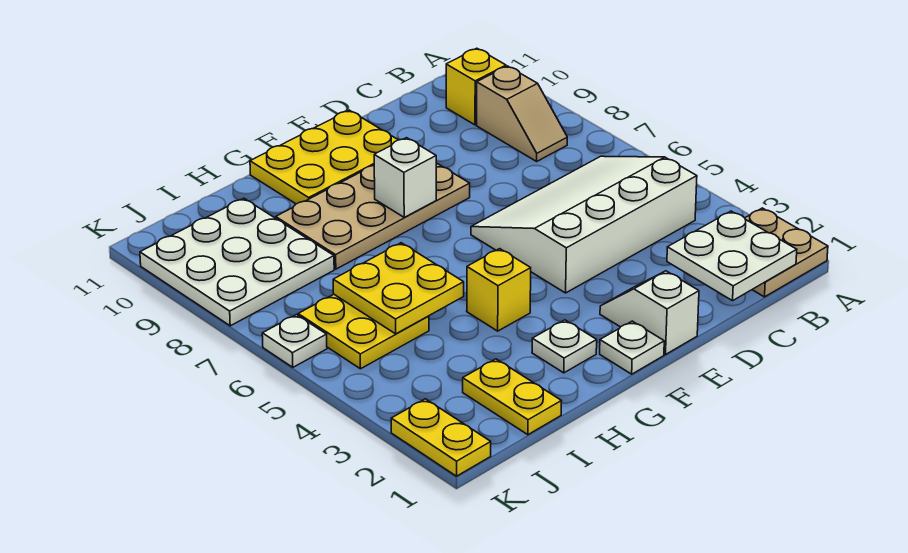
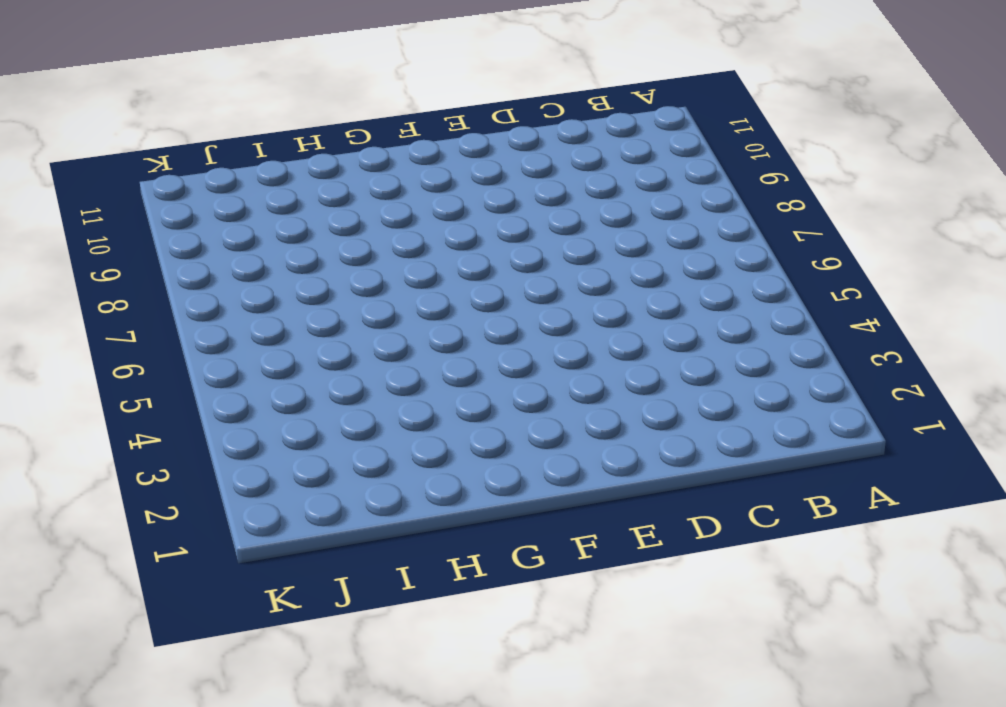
none -> tan plate A1:B2 level 1
none -> white slope B4:E6 level 1 top 4
none -> tan slope B8:B9 level 1 top 9

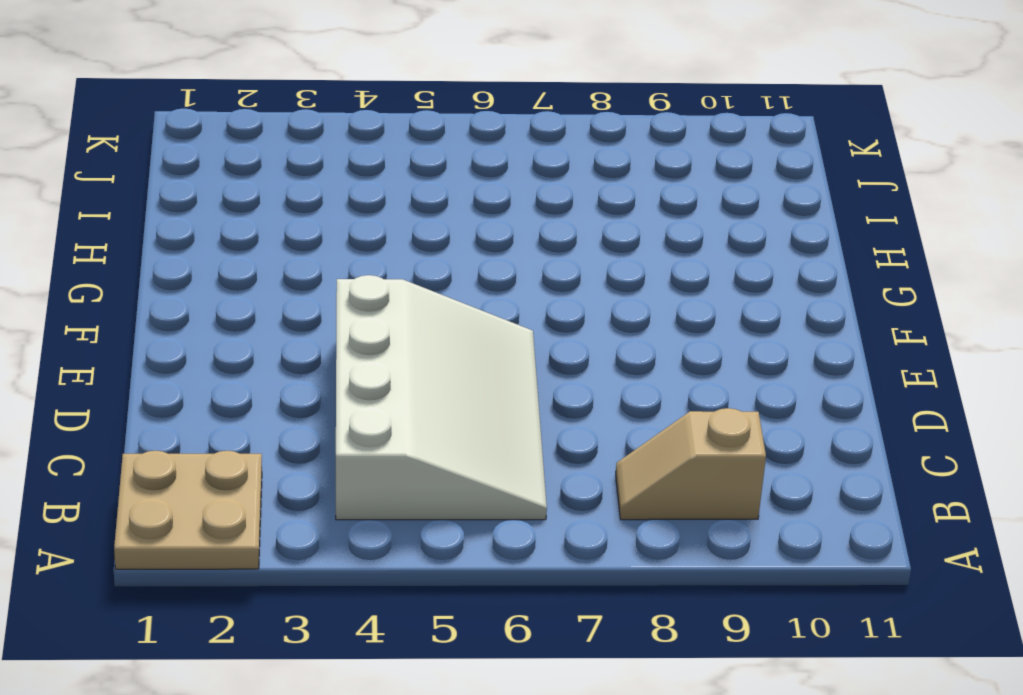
none -> yellow brick B10 level 1
none -> white slope E1:E2 level 1 top 1
none -> tan plate E8:H9 level 1

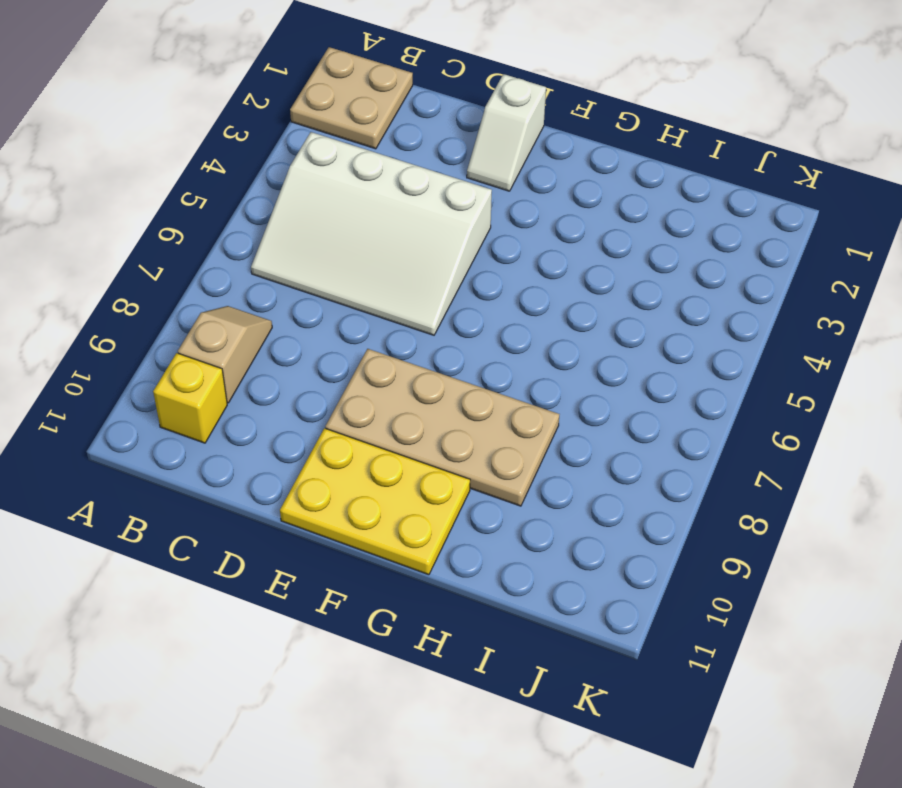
none -> white plate F1 level 1
none -> white plate G2 level 1
none -> yellow brick G4 level 1

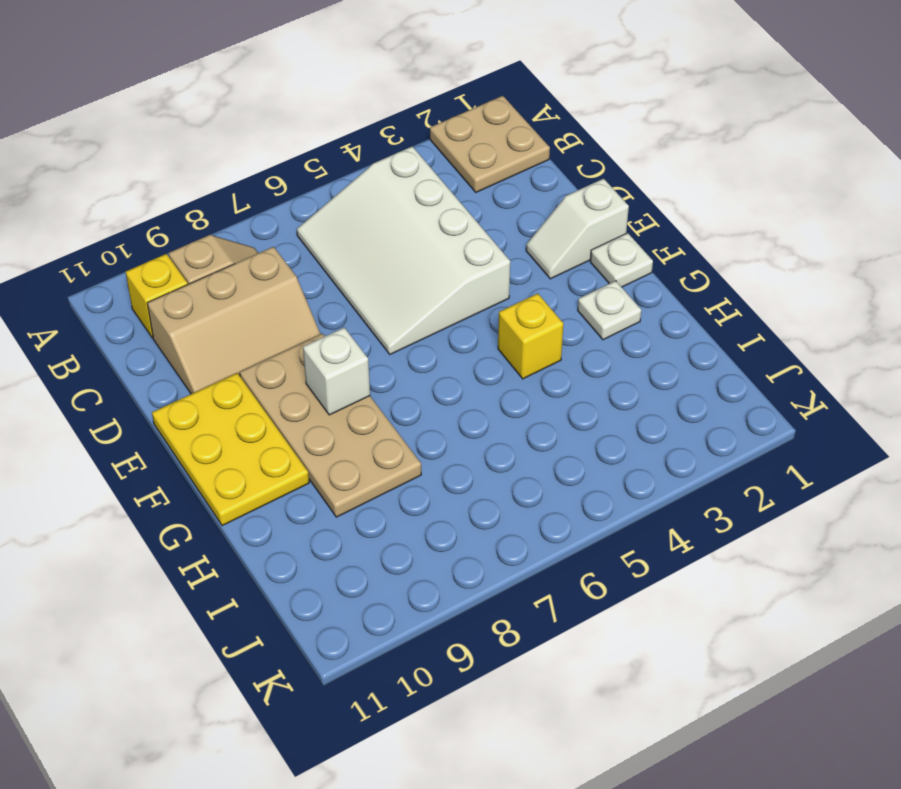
tan slope C8:D10 level 1 top C -> none
none -> yellow plate I1:I2 level 1
none -> yellow plate I5:J6 level 1
none -> white plate I8:K10 level 1

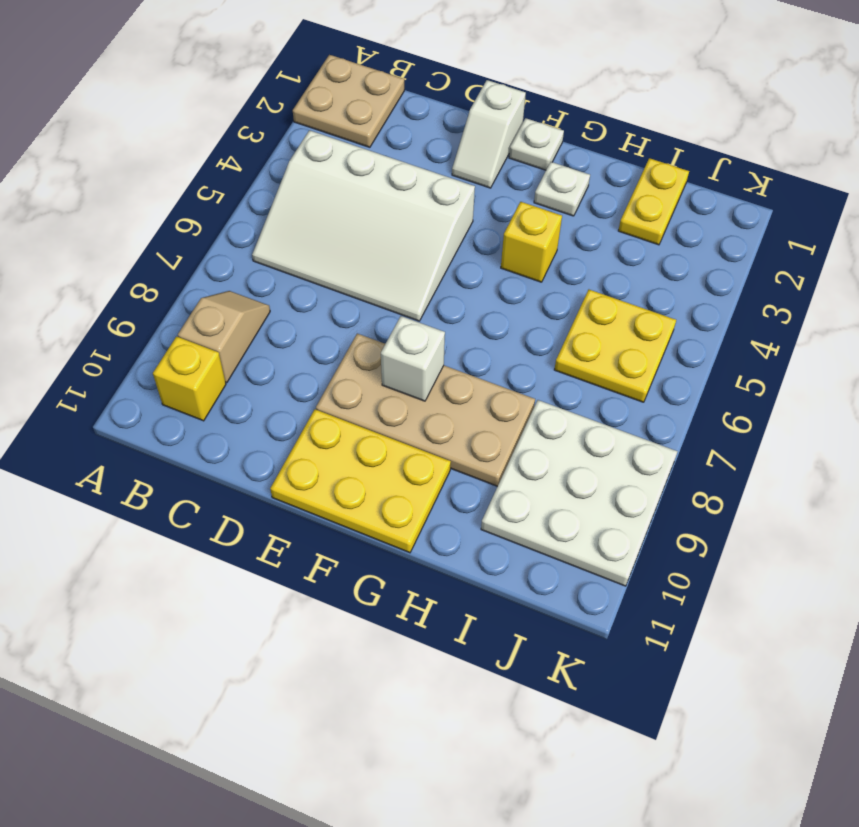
none -> yellow plate K1:K2 level 1
none -> white plate K6 level 1
none -> white plate B1:C2 level 2

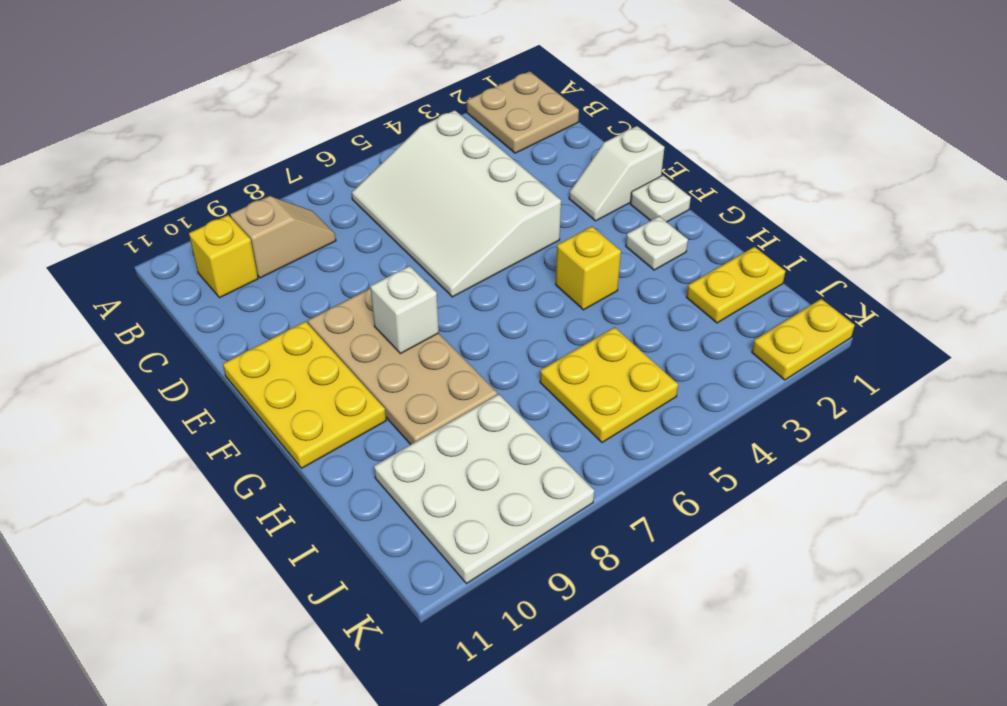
none -> white plate K6 level 1
none -> white plate B1:C2 level 2
none -> yellow plate H5:I6 level 2

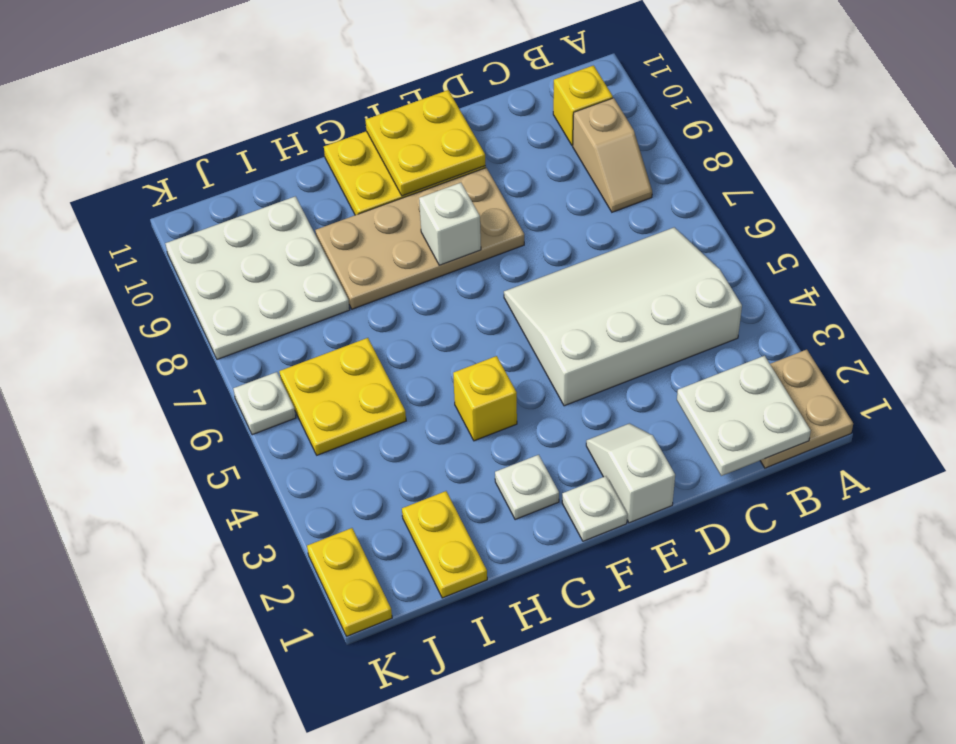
yellow plate E10:F11 level 2 -> yellow plate H5:I6 level 2

